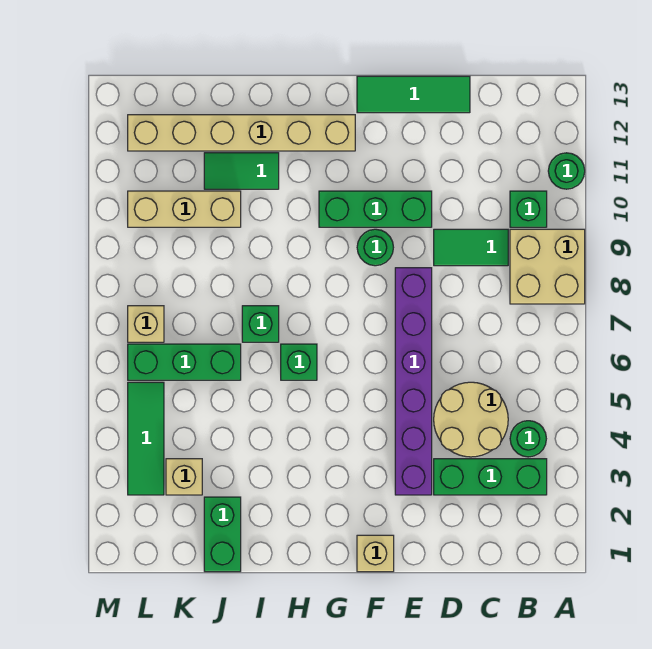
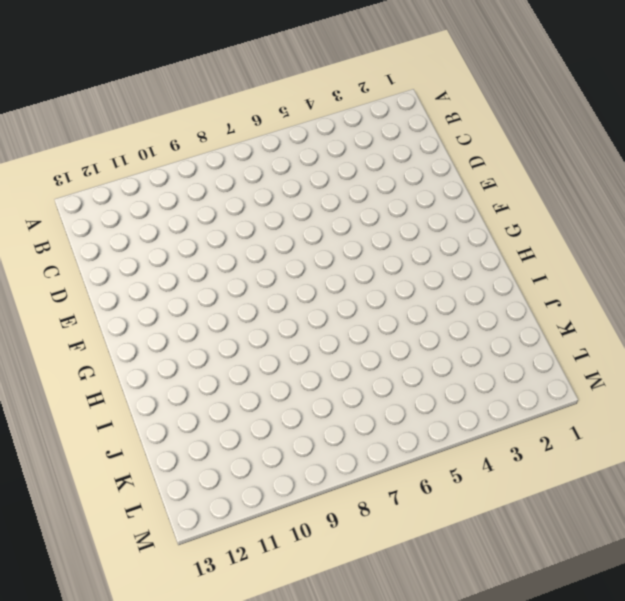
none -> tan brick A8:B9 level 1
none -> green round brick A11 level 1
none -> green brick B3:D3 level 1

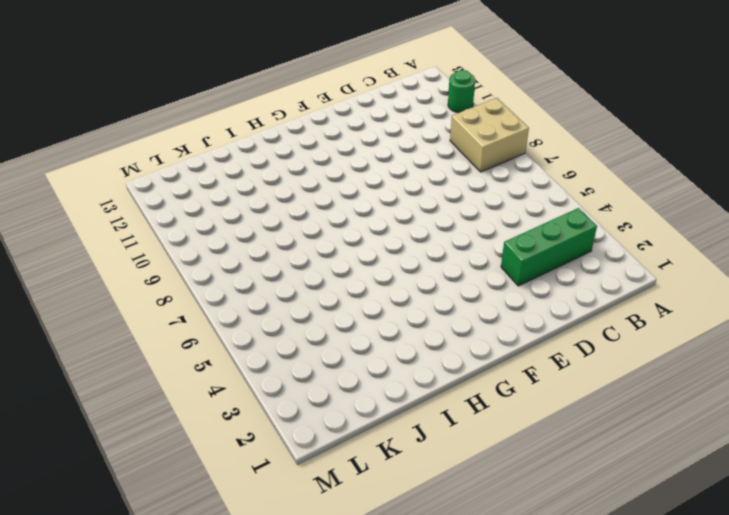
none -> green round brick B4 level 1
none -> green brick B10 level 1
none -> tan round brick C4:D5 level 1

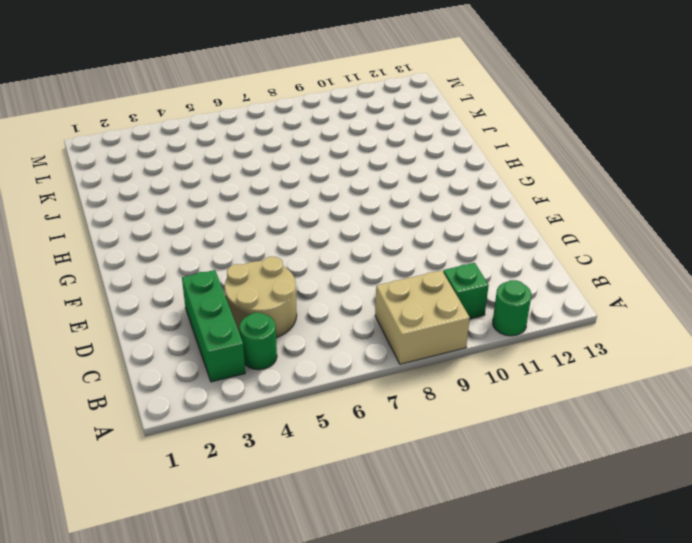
none -> green tile C9:D9 level 1
none -> green tile D13:F13 level 1
none -> purple brick E3:E8 level 1

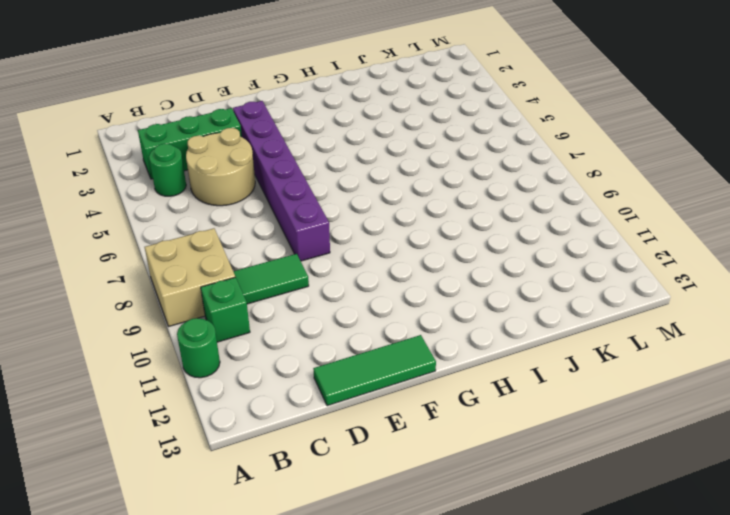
none -> green brick E10:G10 level 1
none -> tan brick F1 level 1
none -> green round brick F9 level 1

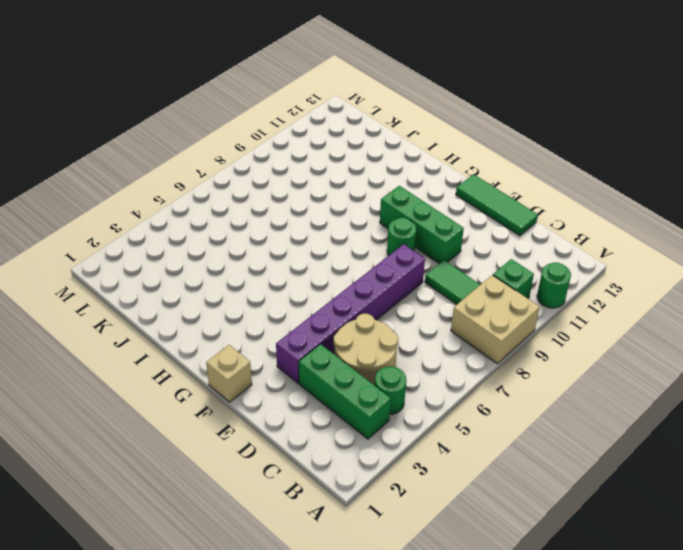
none -> tan brick G12:L12 level 1
none -> green brick H6 level 1
none -> green brick I7 level 1

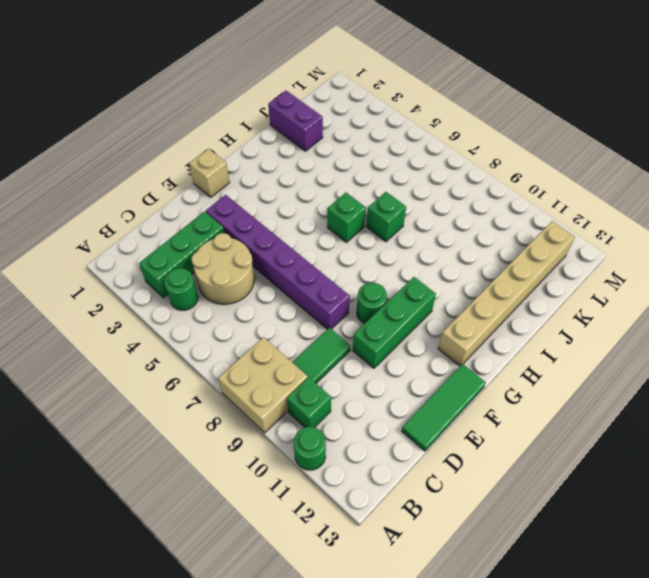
purple brick J1:J2 level 1 -> green brick J1:J2 level 1
none -> green tile I11:J11 level 1
none -> green brick J6:L6 level 1
none -> tan brick J10:L10 level 1

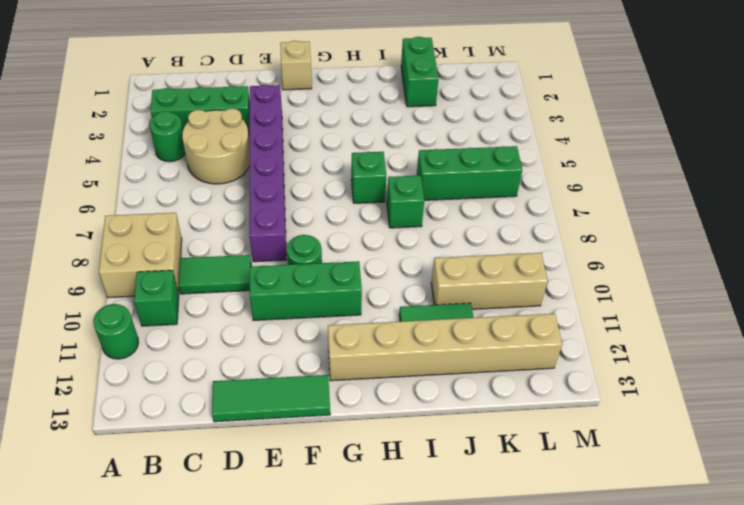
none -> tan brick K3 level 1
none -> green tile L3:L5 level 1
none -> tan brick L7 level 1

